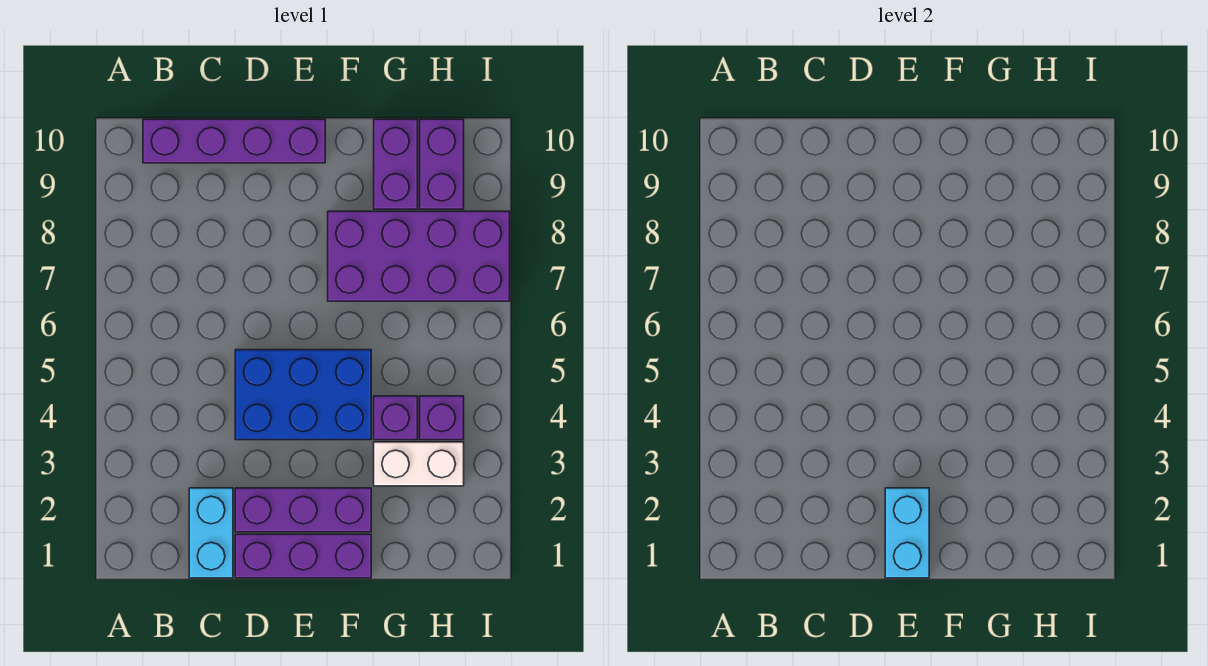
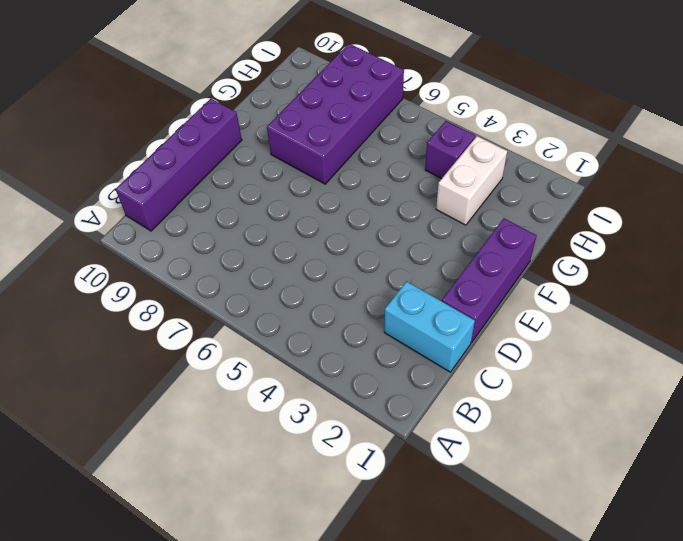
none -> purple brick D2:F2 level 1
none -> blue brick D4:F5 level 1
none -> purple brick G4 level 1

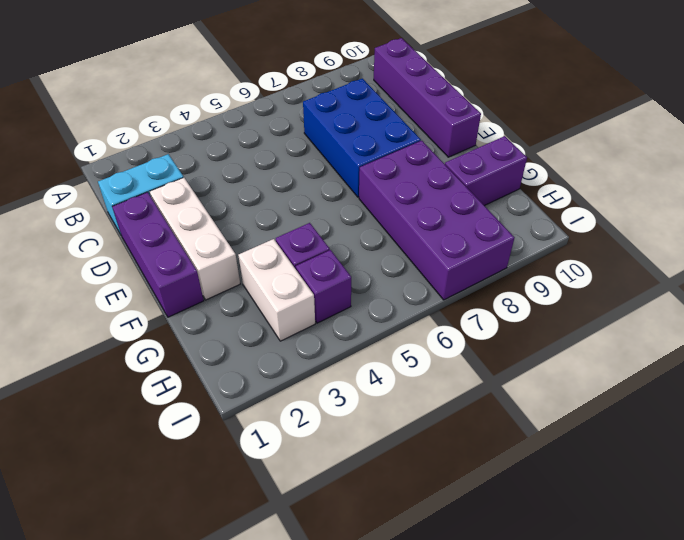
blue brick C7:E8 level 1 -> blue brick D4:F5 level 1
white brick D2:F2 level 1 -> purple brick D2:F2 level 1
none -> purple brick H9:H10 level 1
none -> cyan brick E1:E2 level 2

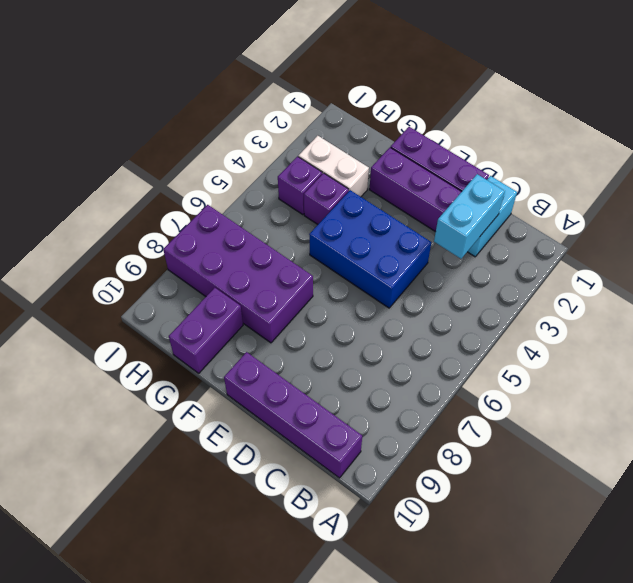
cyan brick C2:C3 level 2 -> cyan brick E1:E2 level 2
none -> purple brick H9:H10 level 1

